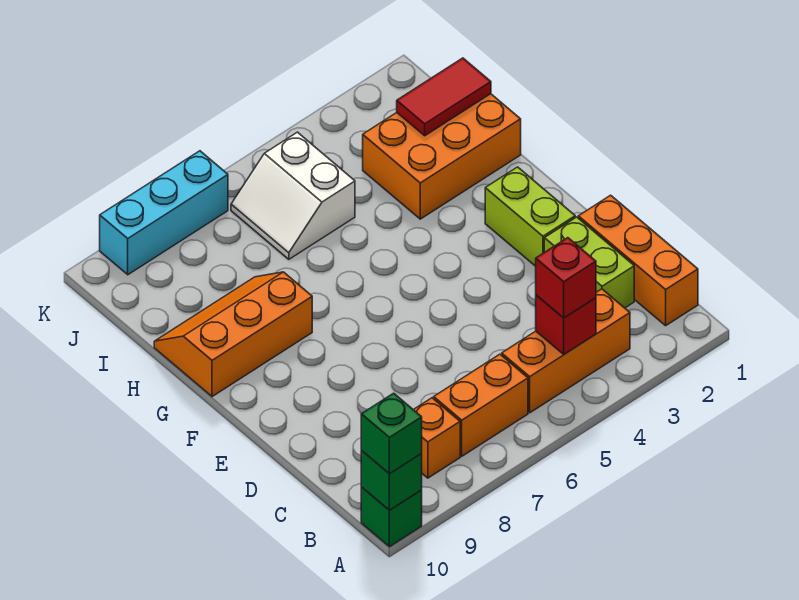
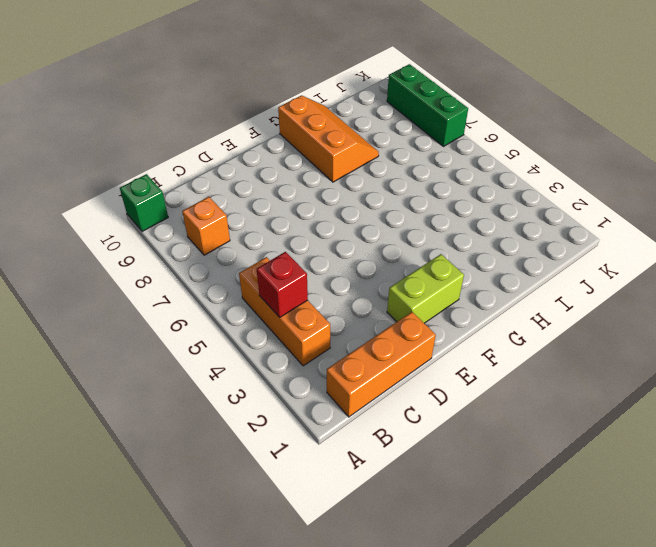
green brick K7:K9 level 1 -> cyan brick K7:K9 level 1
none -> orange brick B6:B7 level 1
none -> lime brick C2:D2 level 1
none -> orange brick H1:I3 level 1

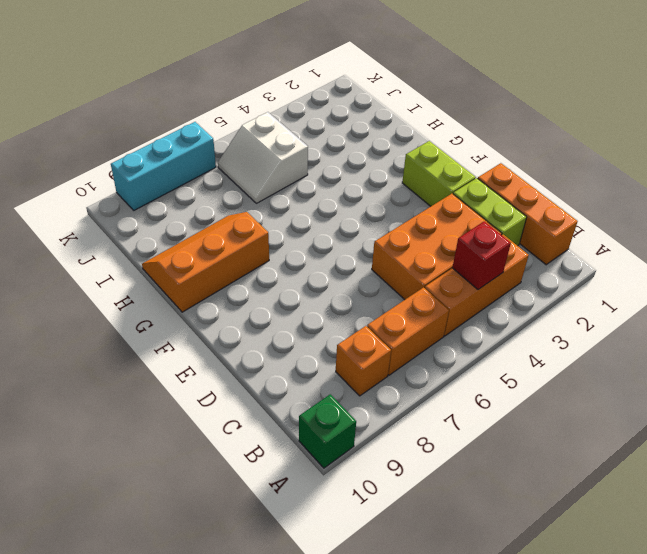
orange brick C3:D5 level 1 -> orange brick H1:I3 level 1
none -> green brick A10 level 2
none -> red tile I1:I2 level 2
none -> green brick A10 level 3

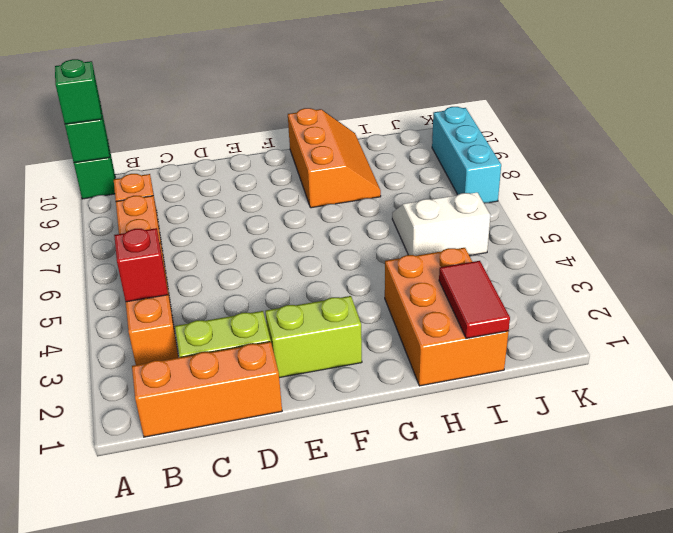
none -> red brick B4 level 3

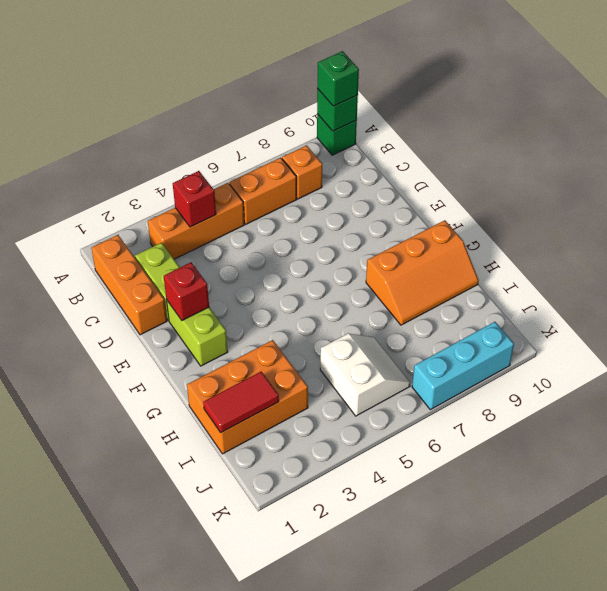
red brick E2 level 2 -> red brick B4 level 3

